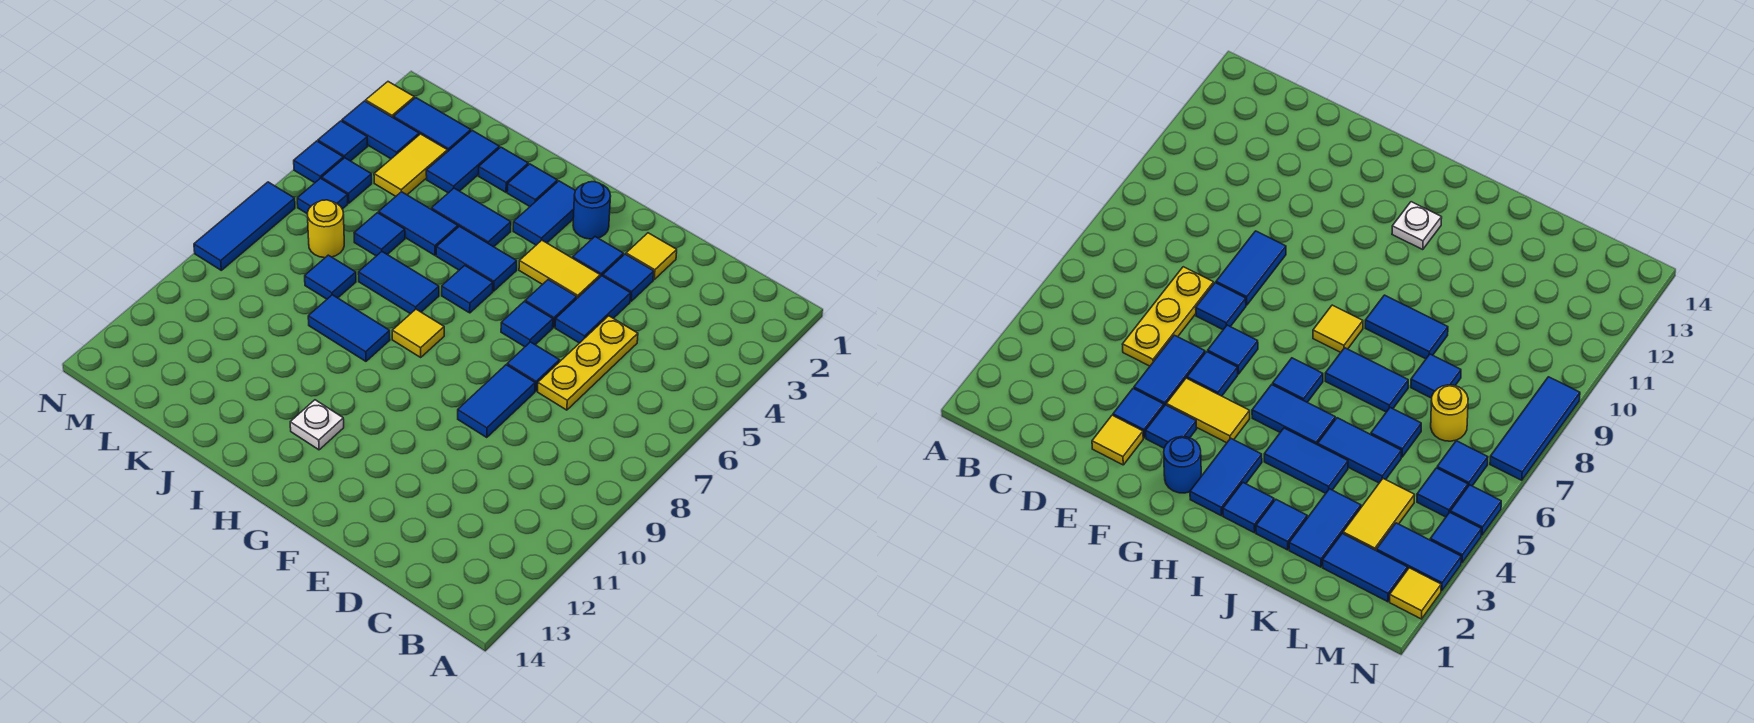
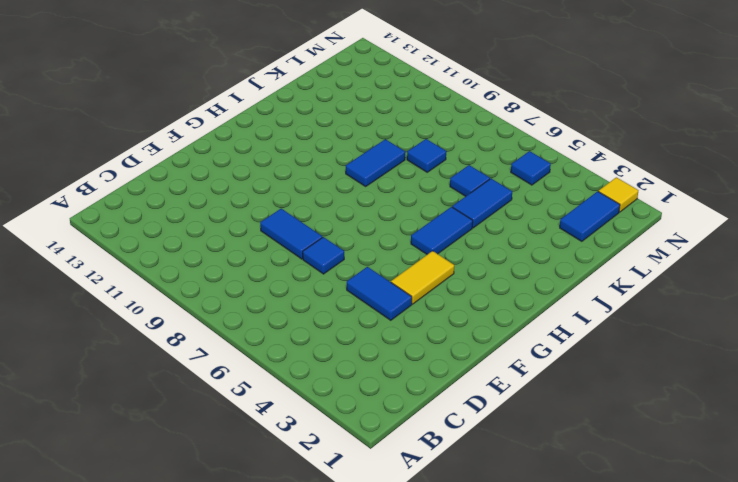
none -> yellow plate D5:D7 level 1
none -> yellow tile E2 level 1
none -> blue tile E3 level 1
none -> blue tile F3 level 1

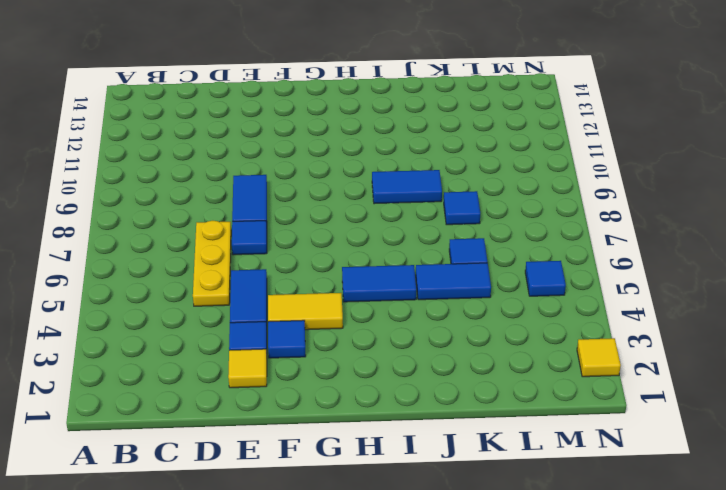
none -> blue tile F5 level 1
none -> blue tile F6 level 1
none -> blue round brick G2 level 1
none -> blue tile H2:H3 level 1

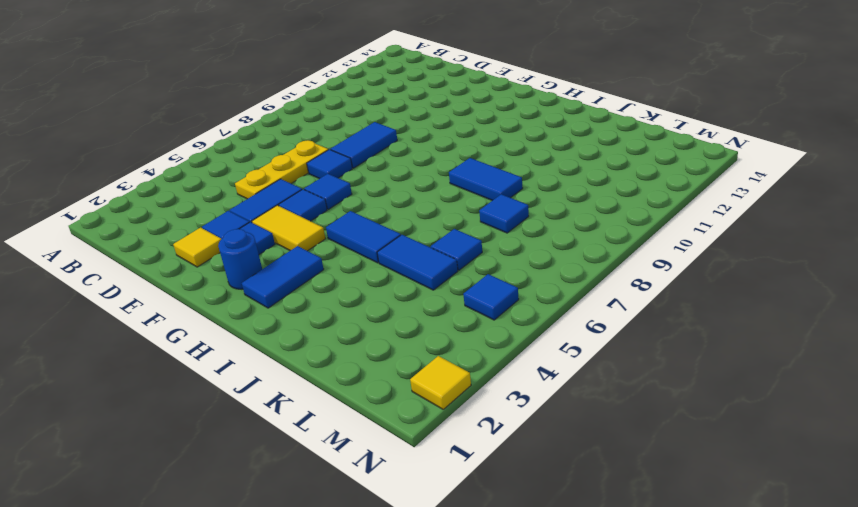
none -> blue tile H6 level 1
none -> yellow tile H8 level 1
none -> white plate H12 level 1
none -> blue tile I2 level 1

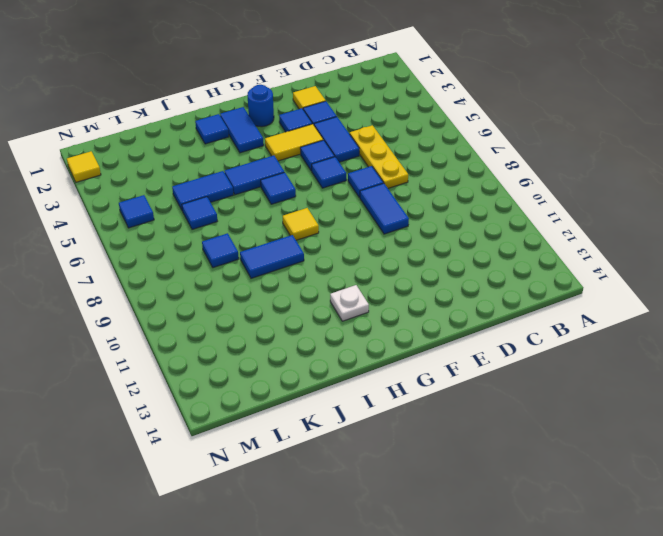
none -> blue tile I4:J4 level 1
none -> blue tile I7:J7 level 1
none -> blue tile J2 level 1
none -> blue tile K2:K3 level 1

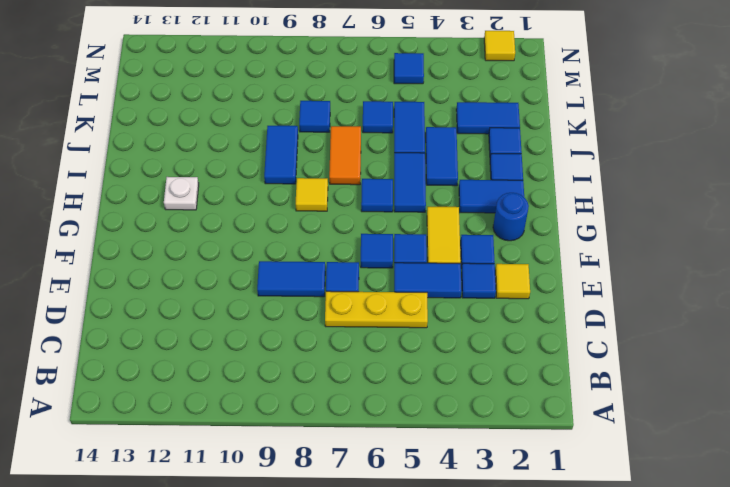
orange tile I7:J7 level 1 -> blue tile I7:J7 level 1
none -> blue tile L2:M2 level 1
none -> yellow tile L3:L4 level 1
none -> yellow round brick L7 level 1
none -> blue tile M3:N3 level 1

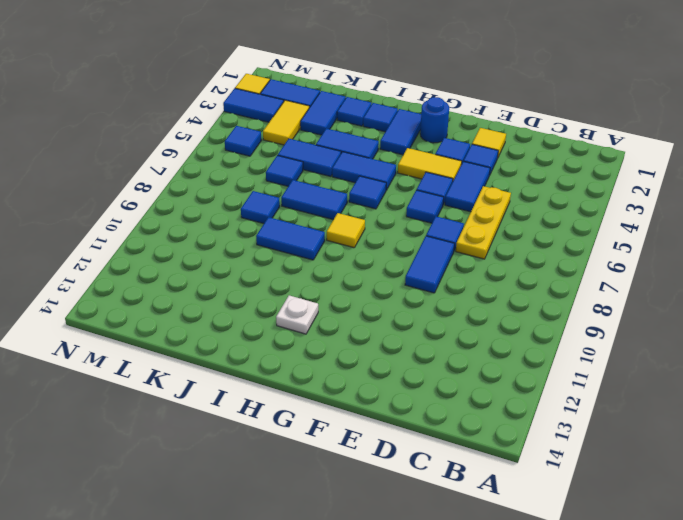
none -> yellow round brick L7 level 1
none -> blue tile M6 level 1
none -> blue tile N4 level 1
none -> blue tile N5 level 1

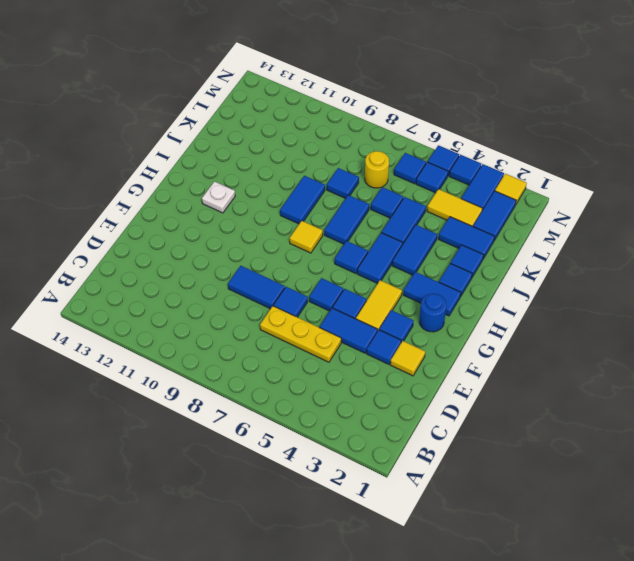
none -> blue tile N7:N9 level 1

